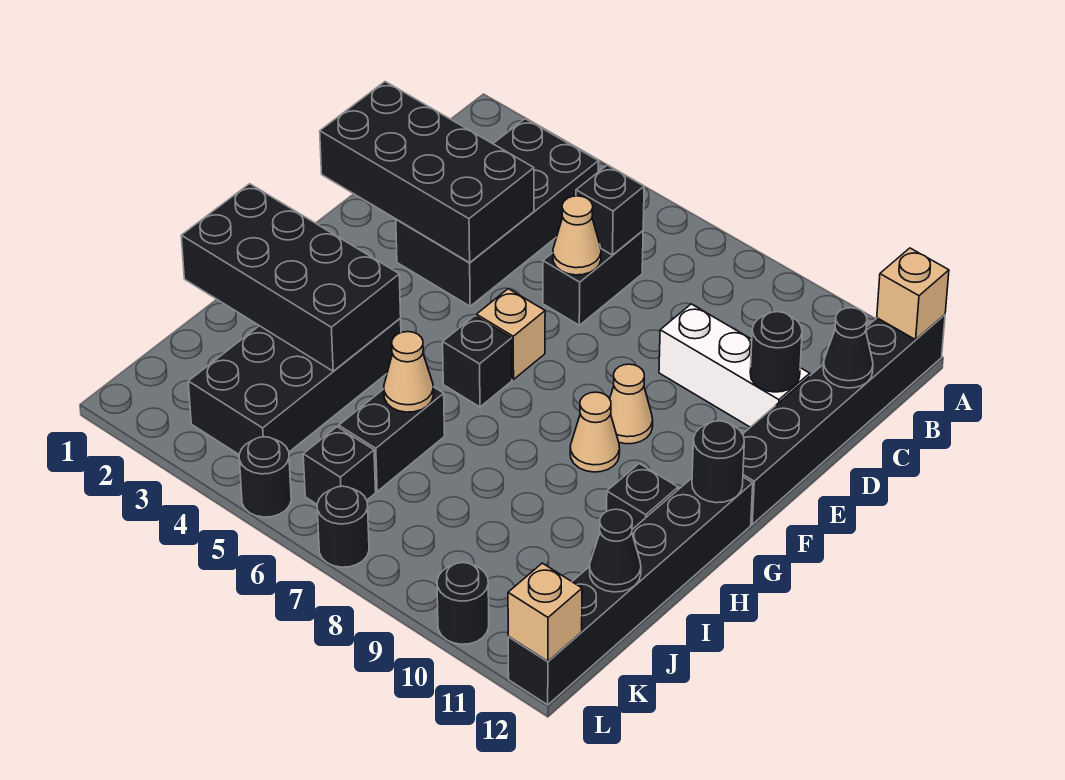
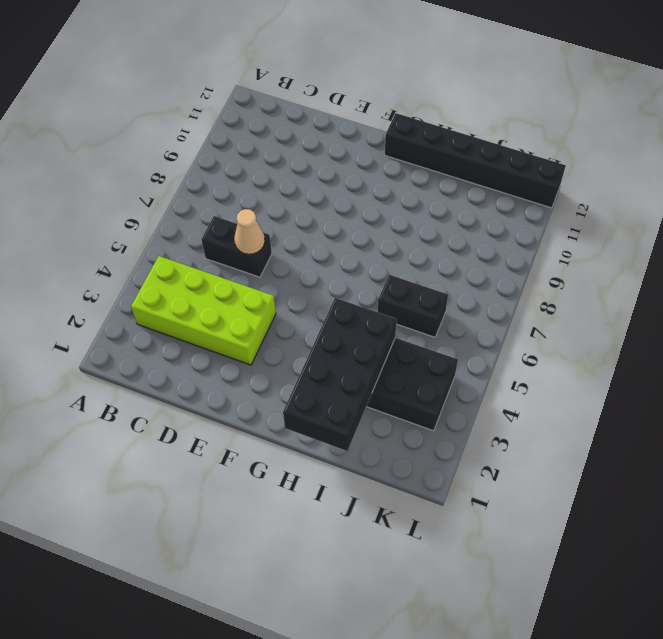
lime brick B3:E4 level 1 -> black brick B3:E4 level 1
none -> black brick A12:F12 level 1
none -> white brick D9:D11 level 1
none -> tan brick F6 level 1

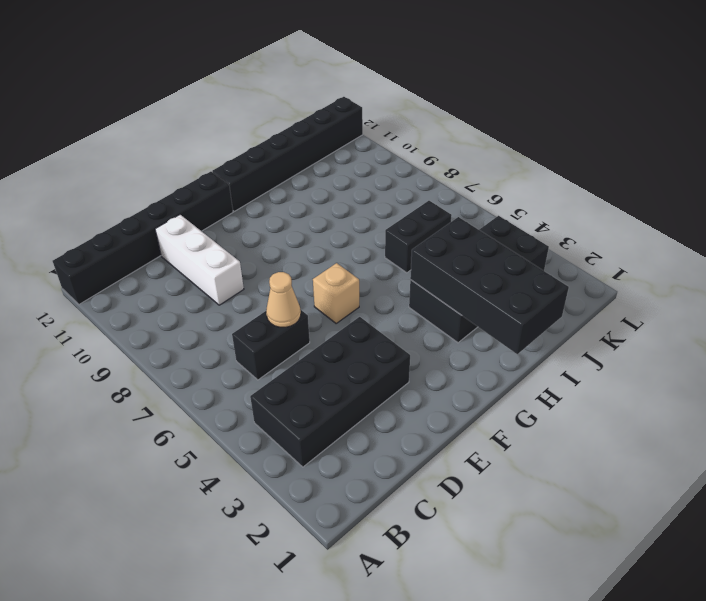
none -> tan cone F9 level 1
none -> black brick G6 level 1
none -> tan cone G9 level 1

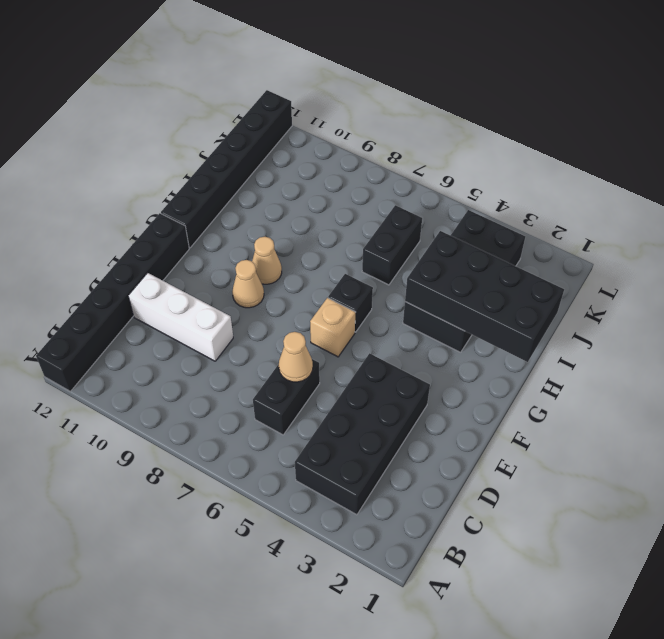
none -> black brick H11 level 1
none -> black brick K6 level 1
none -> black round brick L5 level 1

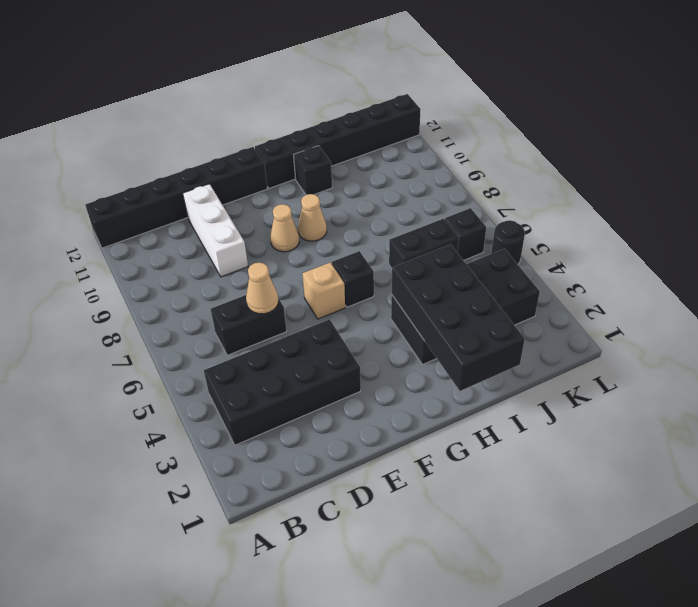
none -> black round brick L7 level 1
none -> black round brick L10 level 1
none -> tan brick A12 level 2

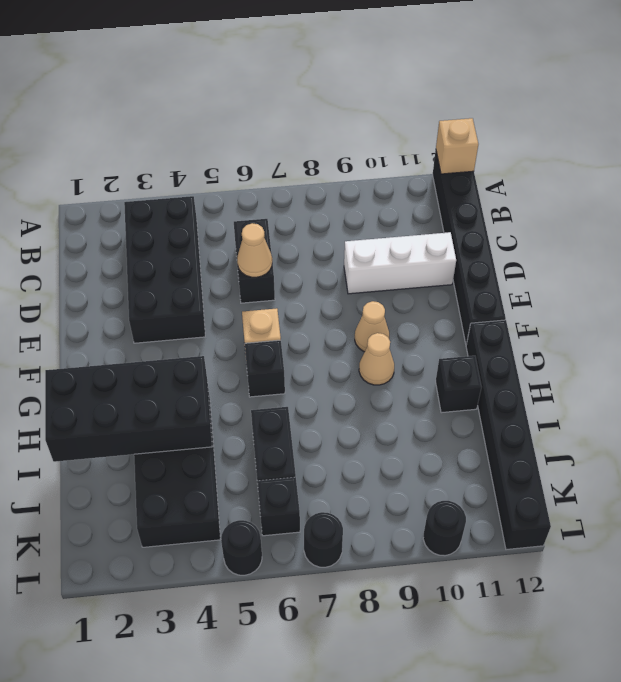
none -> black brick C6 level 2
none -> black cone C12 level 2
none -> black brick D1:E4 level 2

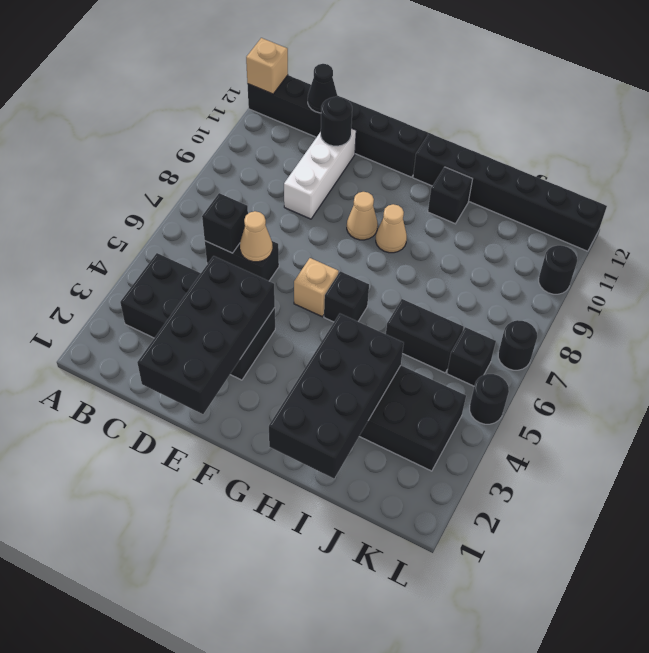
none -> black round brick G12 level 2
none -> tan cone I6 level 2
none -> black cone J12 level 2

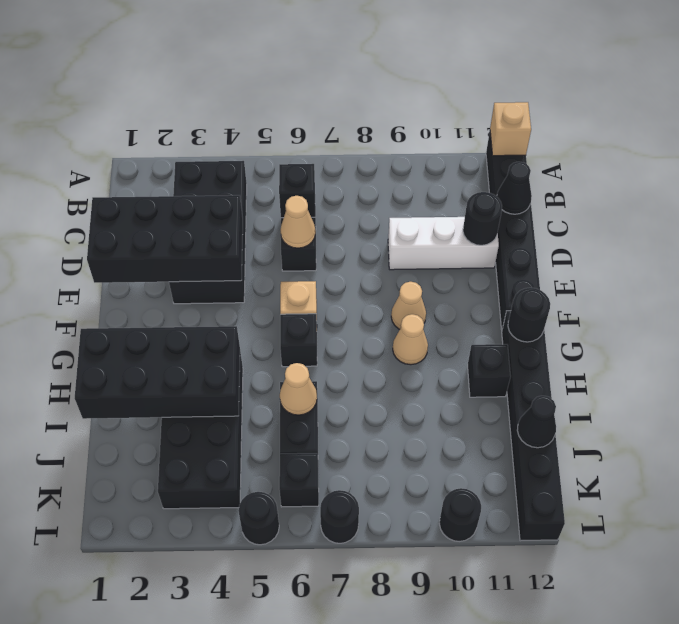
none -> tan brick L12 level 2

